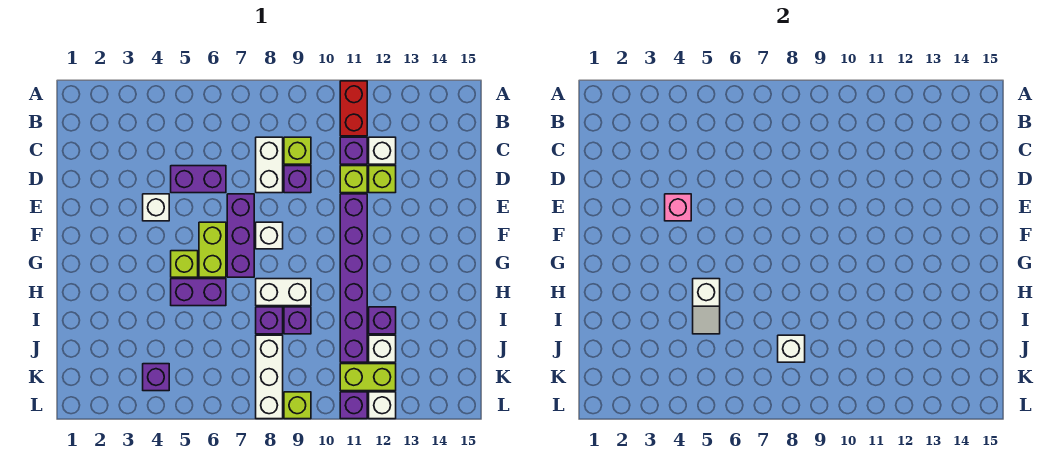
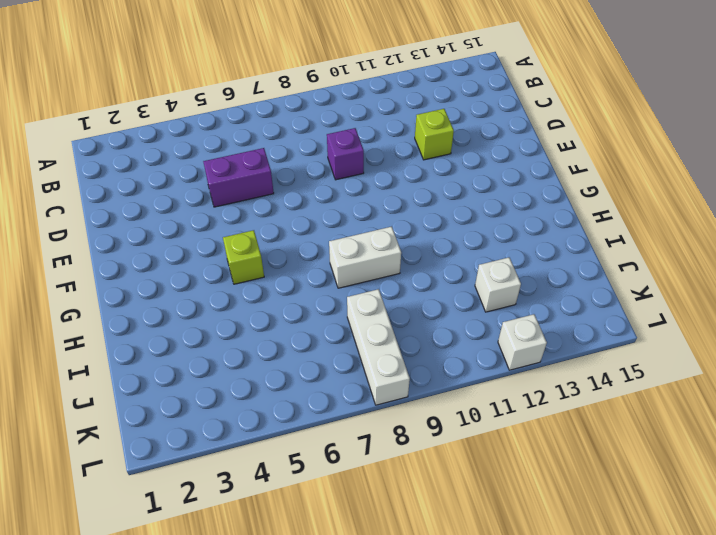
none -> red brick A11:B11 level 1
none -> white brick C8:D8 level 1
none -> lime brick C9 level 1
none -> purple brick C11 level 1

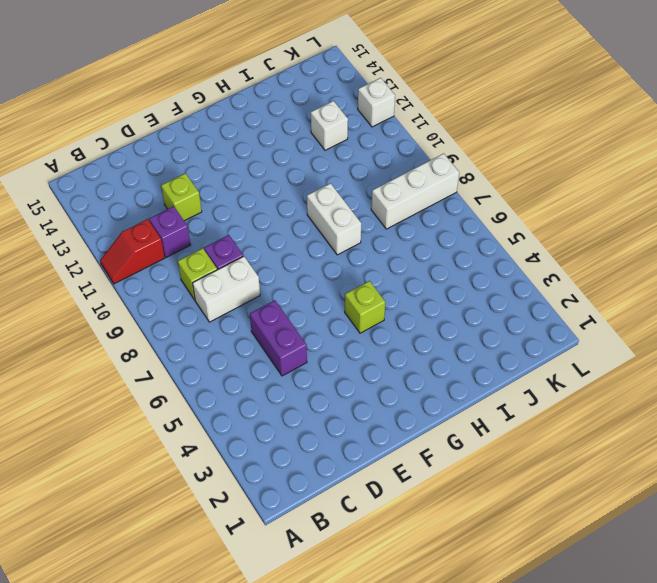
red slope A11:B11 level 1 top B -> red brick A11:B11 level 1
none -> white brick C12 level 1
none -> lime brick D11 level 1
none -> white brick E4 level 1
none -> purple brick E7:G7 level 1

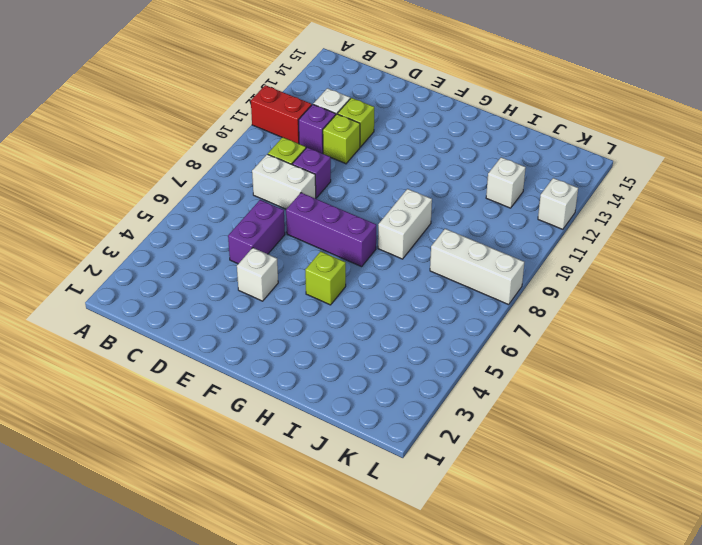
none -> purple brick E11:J11 level 1
none -> lime brick F6:G6 level 1
none -> white brick F8 level 1
none -> purple brick H5:H6 level 1

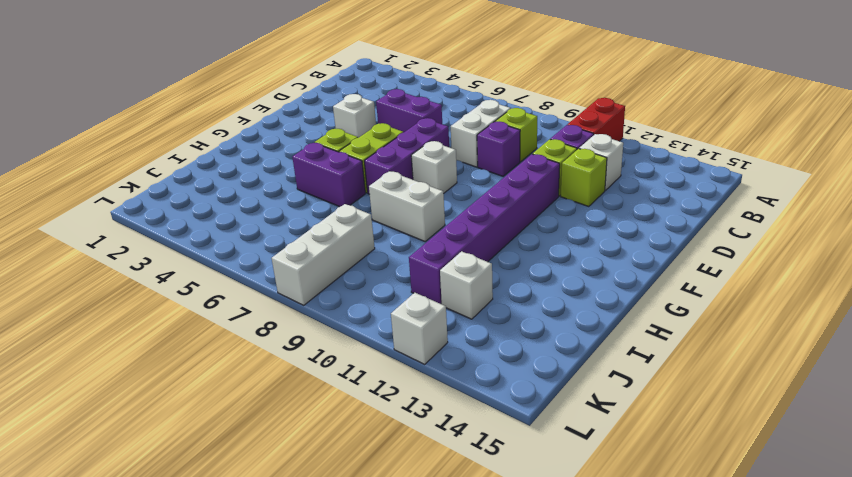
none -> purple brick I8 level 1
none -> purple brick I9 level 1
none -> purple brick I12 level 1
none -> purple brick K4 level 1

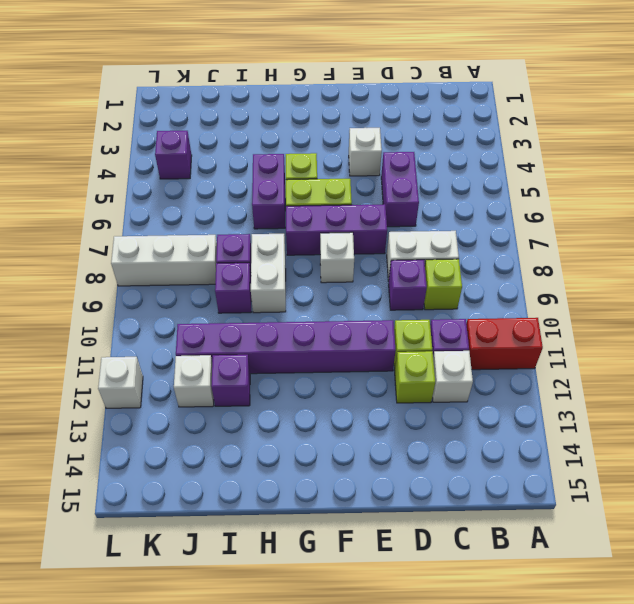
none -> lime brick K11:K12 level 1
none -> lime brick L9 level 1
none -> purple brick L11 level 1
none -> pink brick E4 level 2

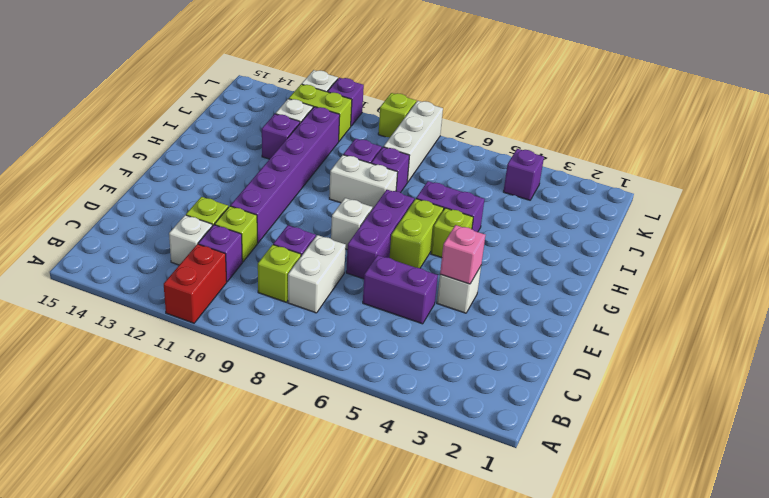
none -> white slope H5:I5 level 2 top H
none -> white brick J8 level 2

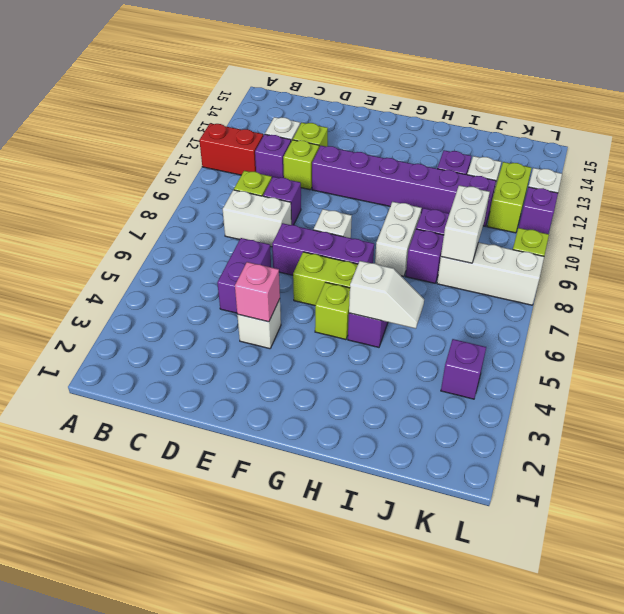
white brick J8:J9 level 2 -> white brick J8 level 2

